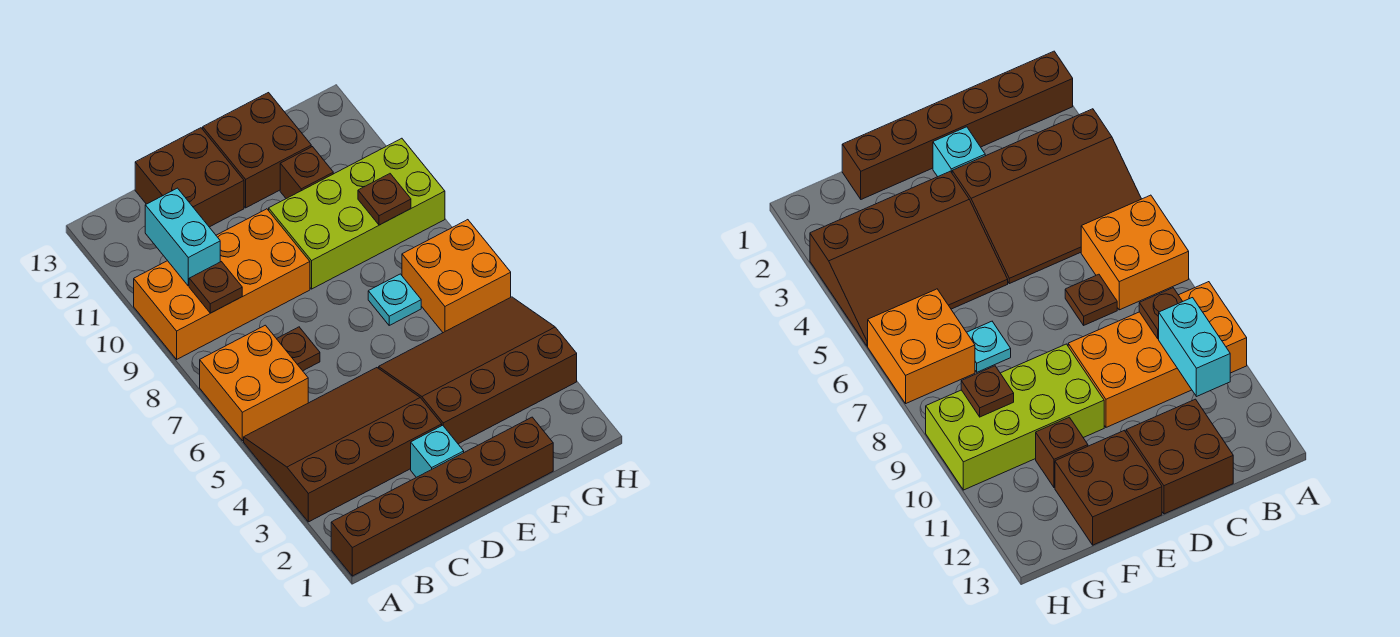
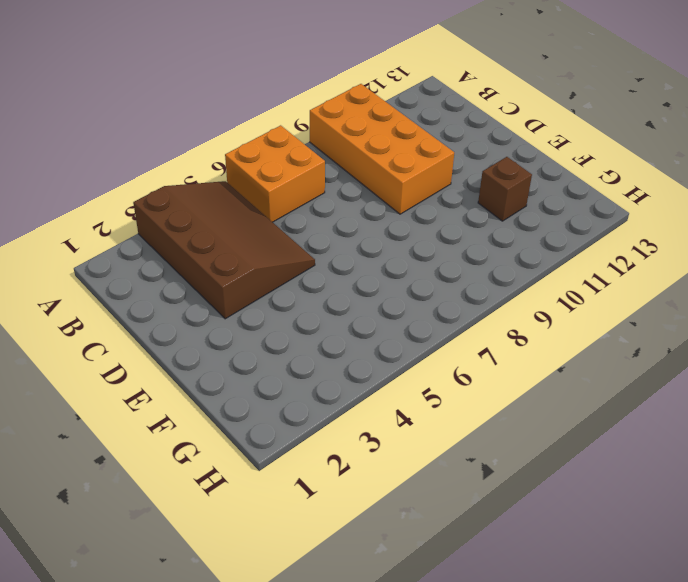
none -> brown brick A1:F1 level 1
none -> brown plate C7 level 1
none -> brown brick C12:D13 level 1

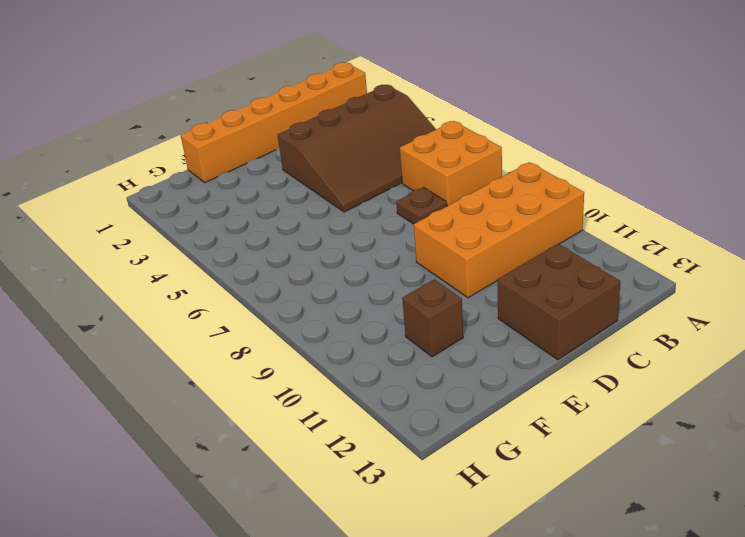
orange brick A1:F1 level 1 -> brown brick A1:F1 level 1
none -> cyan brick D2 level 1
none -> brown slope E3:H5 level 1 top 3
none -> lime brick E9:H10 level 1

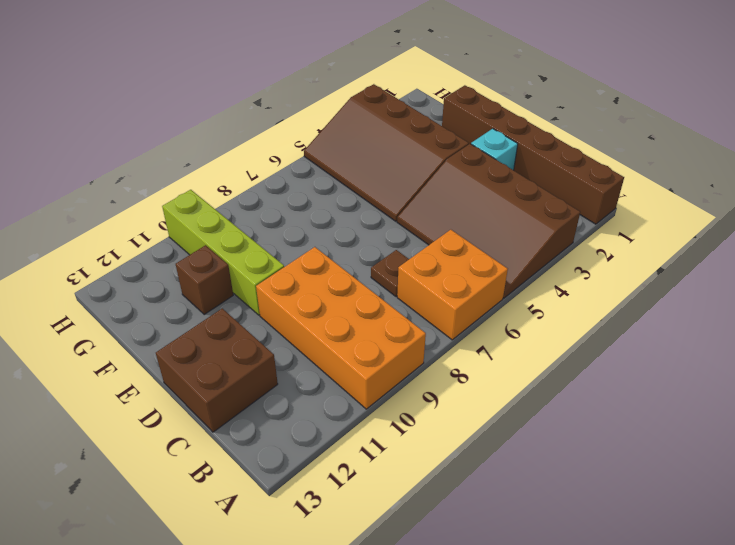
lime brick E10:H10 level 1 -> lime brick E9:H10 level 1
none -> brown brick E12:F13 level 1
none -> cyan plate F7 level 1
none -> orange brick G6:H7 level 1

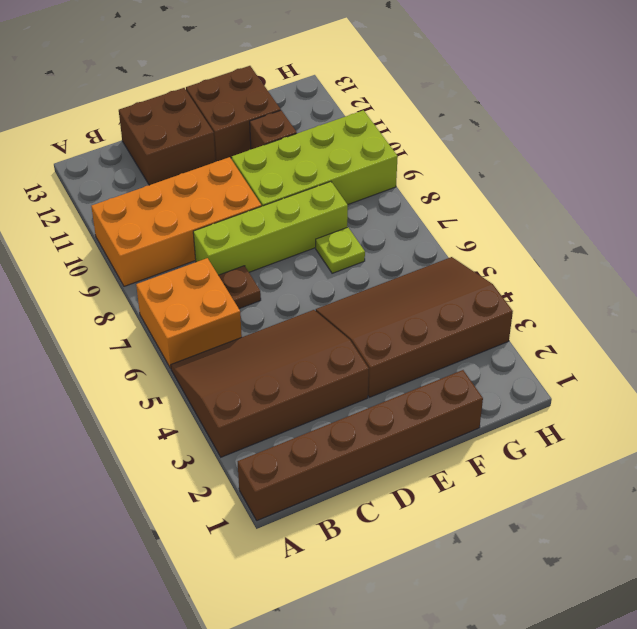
lime brick C8:F8 level 1 -> none
lime plate F7 level 1 -> cyan plate F7 level 1
none -> cyan brick D2 level 1
none -> orange brick G6:H7 level 1
none -> brown plate B9 level 2

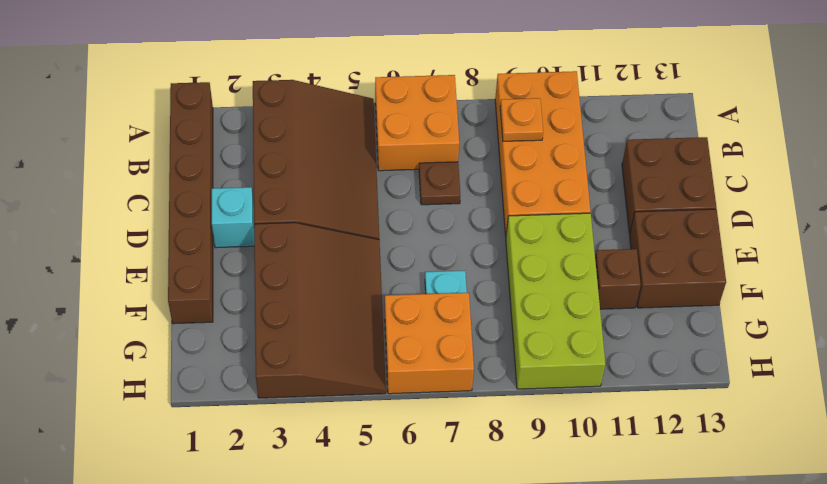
orange plate B9 level 2 -> brown plate B9 level 2
none -> cyan brick B10:B11 level 2
none -> brown plate G9 level 2

